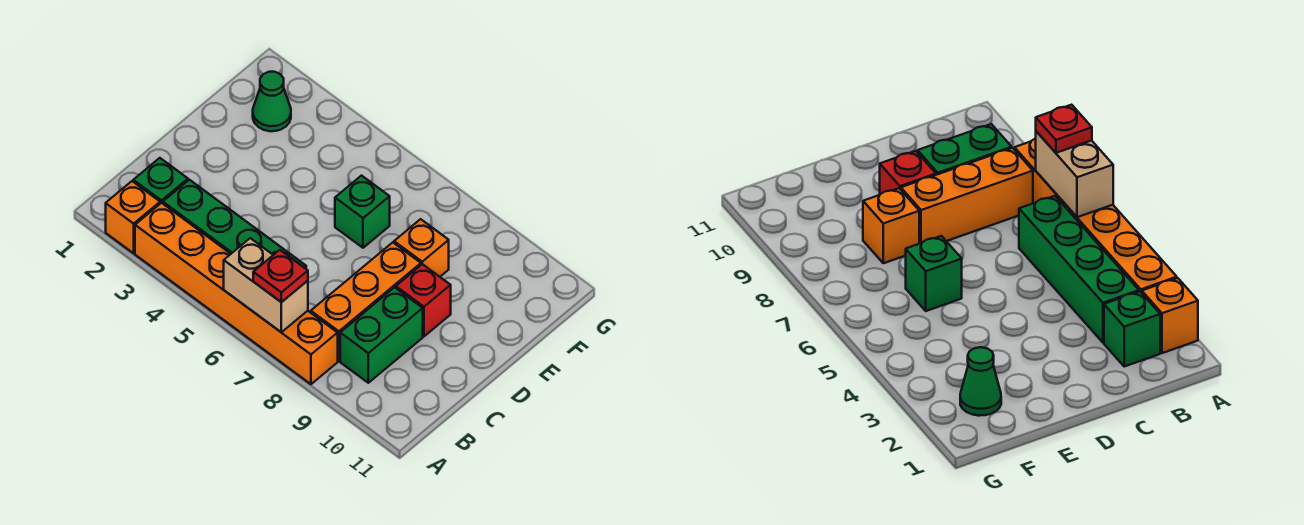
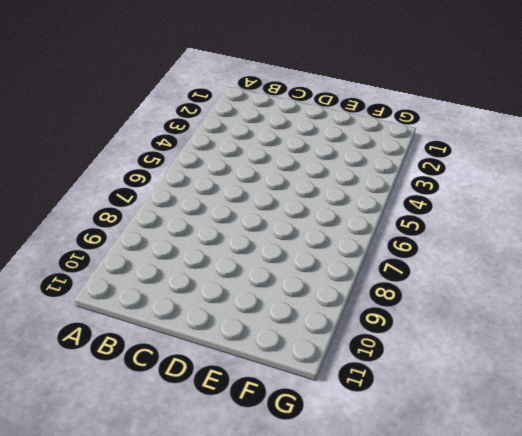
none -> orange brick A2 level 1
none -> orange brick A3:A8 level 1
none -> green brick B2 level 1

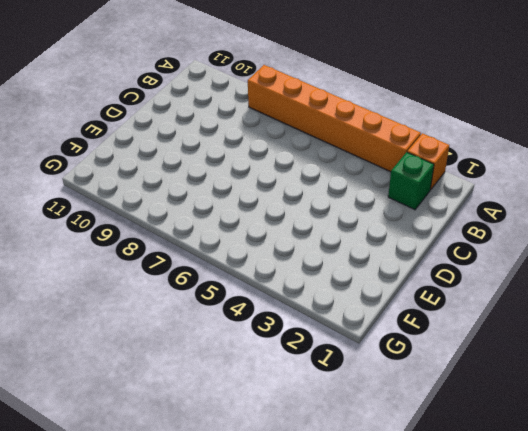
none -> green brick B3:B6 level 1
none -> orange brick B8:D8 level 1
none -> green brick B9:C9 level 1

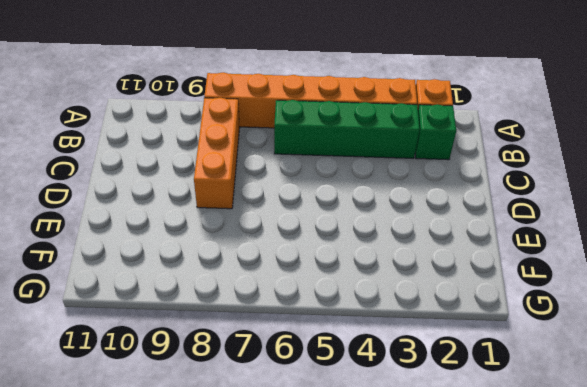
none -> green brick B9:C9 level 1
none -> red brick D9 level 1
none -> green brick E6 level 1

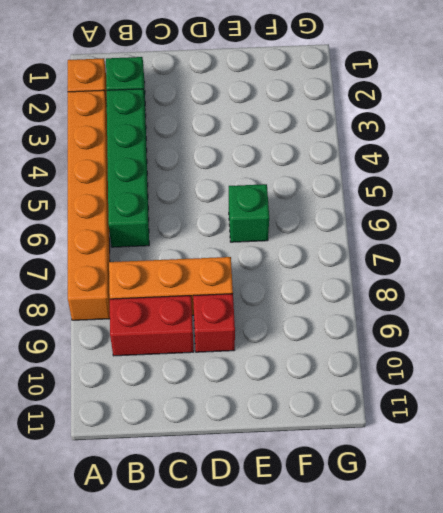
red brick B9:C9 level 1 -> green brick B9:C9 level 1
none -> orange brick E8 level 1
none -> green cone F2 level 1
none -> tan brick A6:A7 level 2

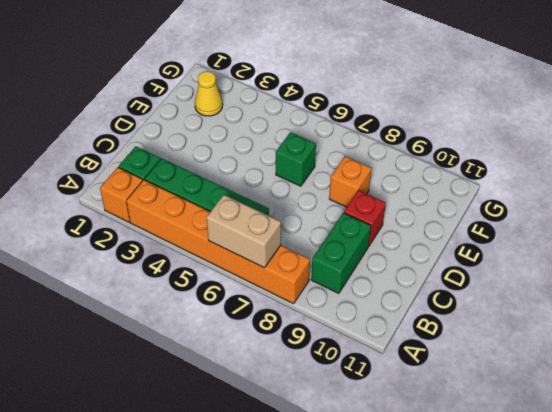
yellow cone F2 level 1 -> green cone F2 level 1
none -> orange brick B8:D8 level 1
none -> red plate A7 level 3

